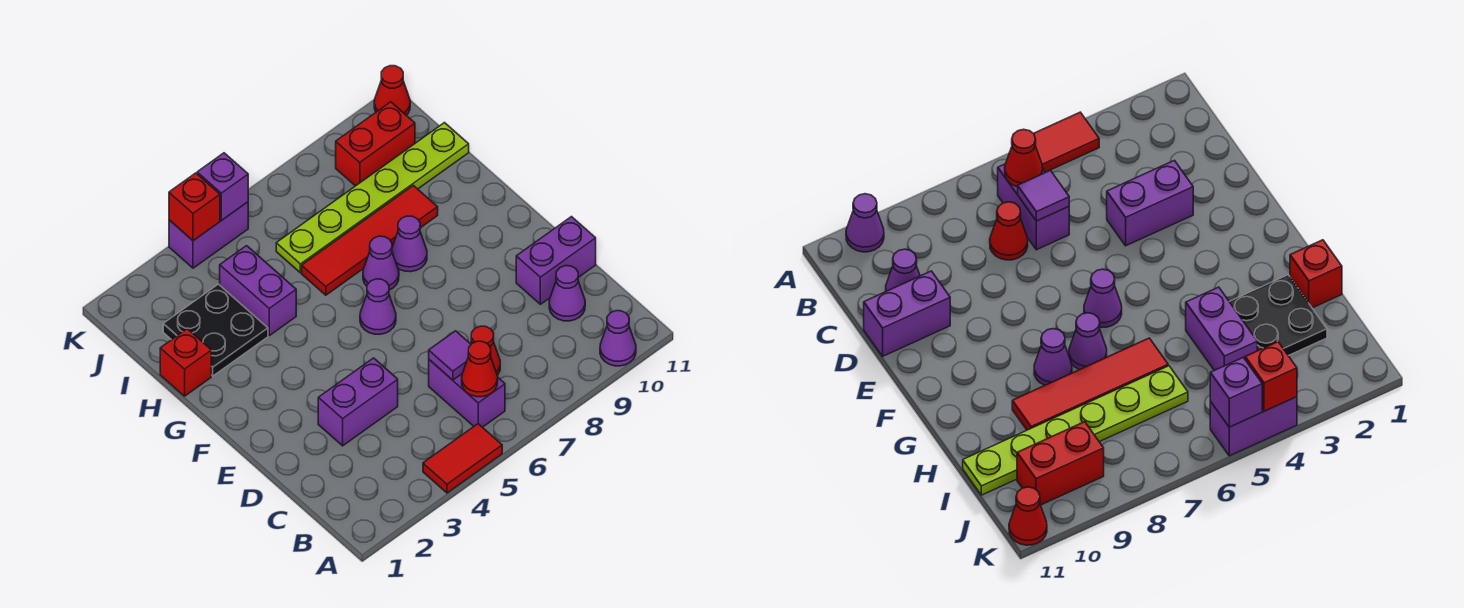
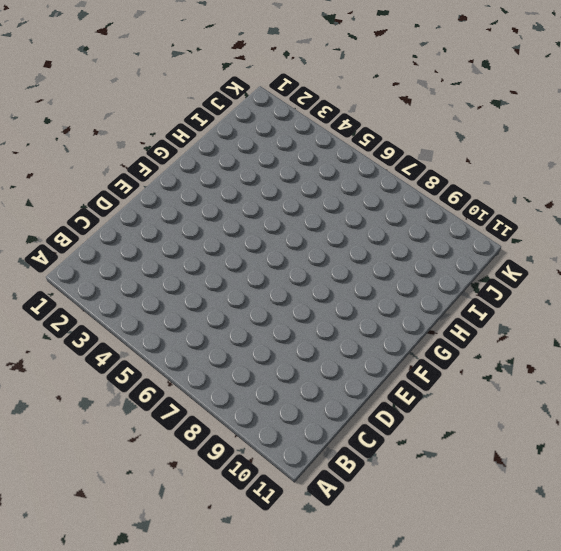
none -> red tile A4:A5 level 1
none -> purple cone A10 level 1
none -> purple brick B6:C6 level 1

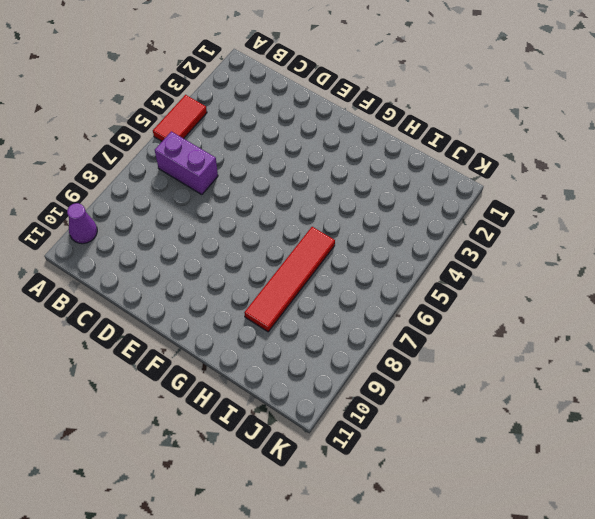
none -> red cone C7 level 1
none -> purple cone C10 level 1
none -> purple brick D3:D4 level 1

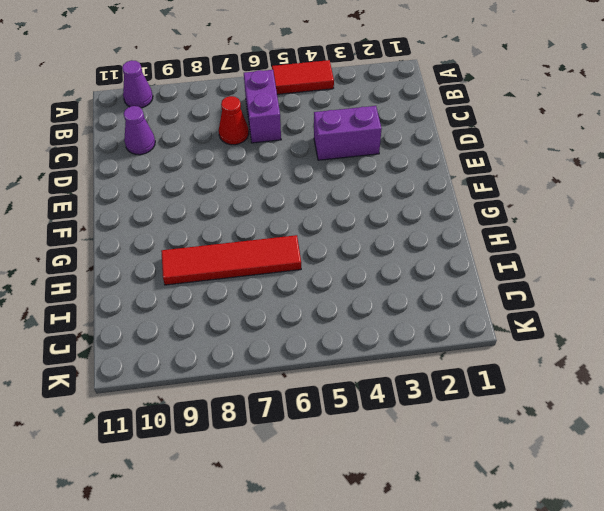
none -> purple brick D10:D11 level 1
none -> purple cone F6 level 1
none -> purple cone G7 level 1

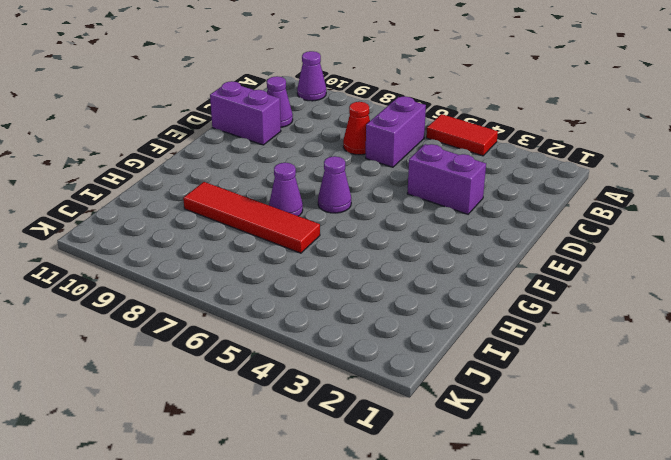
none -> purple cone G8 level 1
none -> red brick H1 level 1
none -> black plate H2:I3 level 1

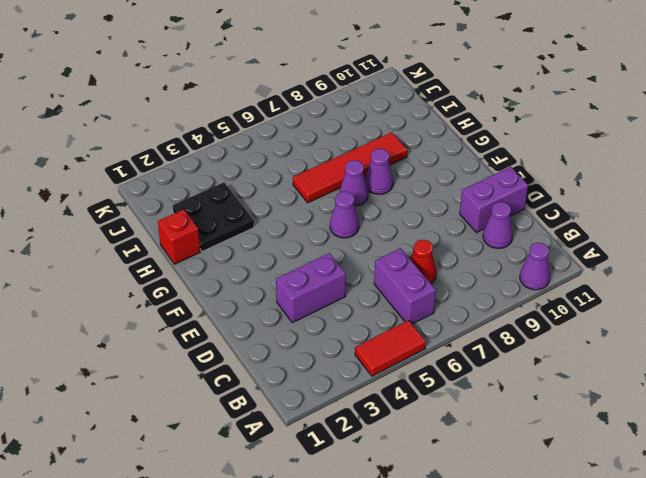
none -> purple brick H4:I4 level 1
none -> lime plate I6:I11 level 1
none -> red brick J9:J10 level 1

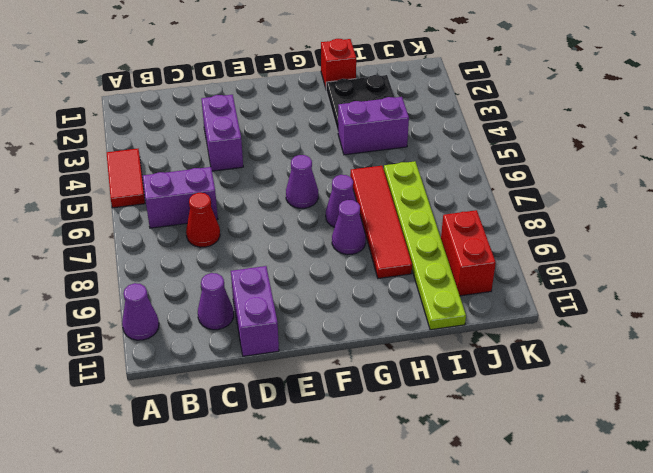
none -> purple brick K4:K5 level 1
none -> red cone K11 level 1
none -> red cone B6 level 2

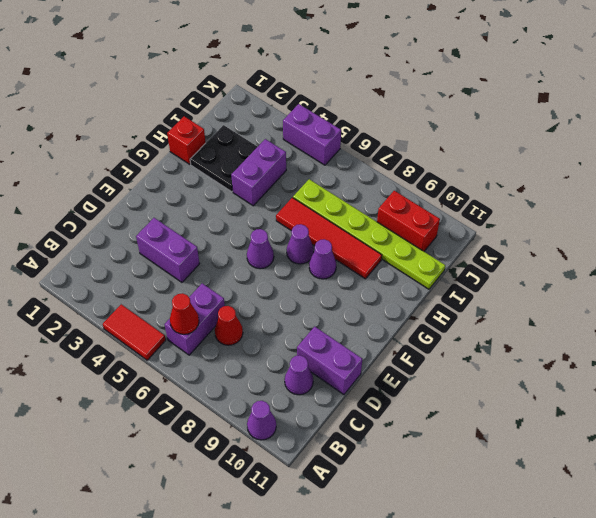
none -> red cone K11 level 1
none -> purple tile C6 level 2
none -> red brick K4 level 2

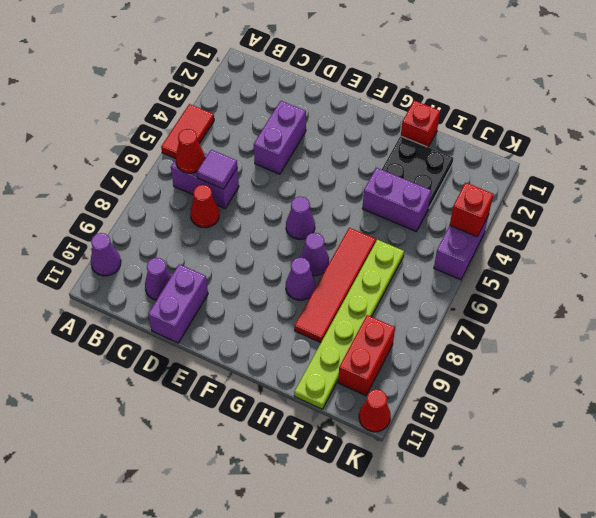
none -> purple brick K5 level 2

